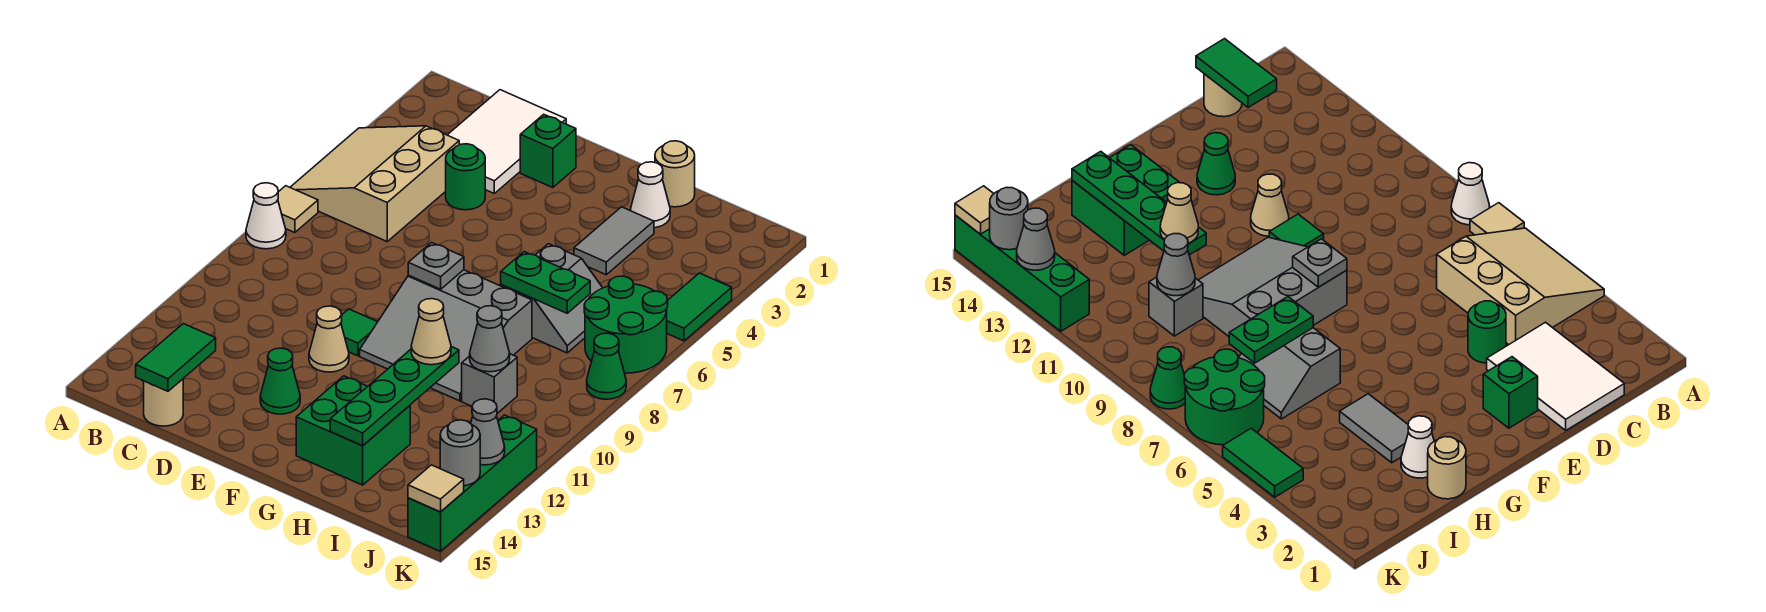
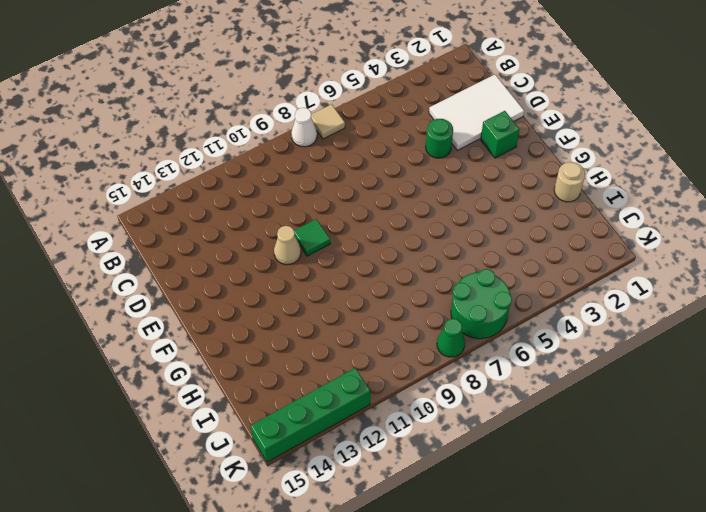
none -> tan slope A4:C6 level 1 top C
none -> tan round brick C15 level 1
none -> green cone E13 level 1
none -> grey slope F8:H10 level 1 top 8

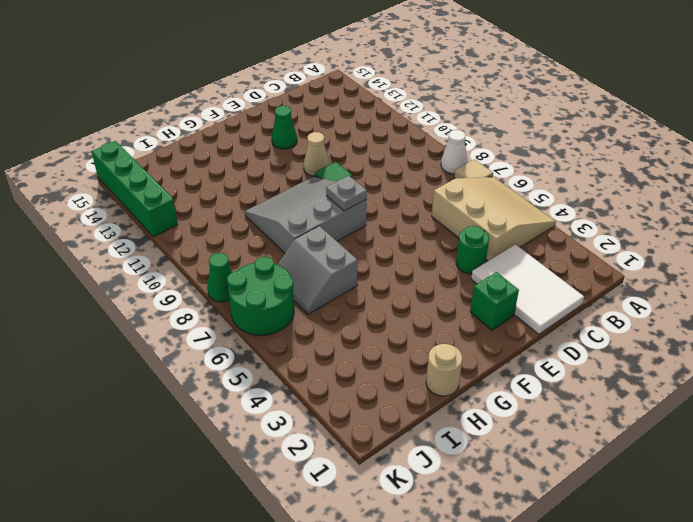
none -> tan round brick C15 level 1
none -> green brick G13:H14 level 1
none -> white cone H2 level 1
none -> grey tile H3:H4 level 1

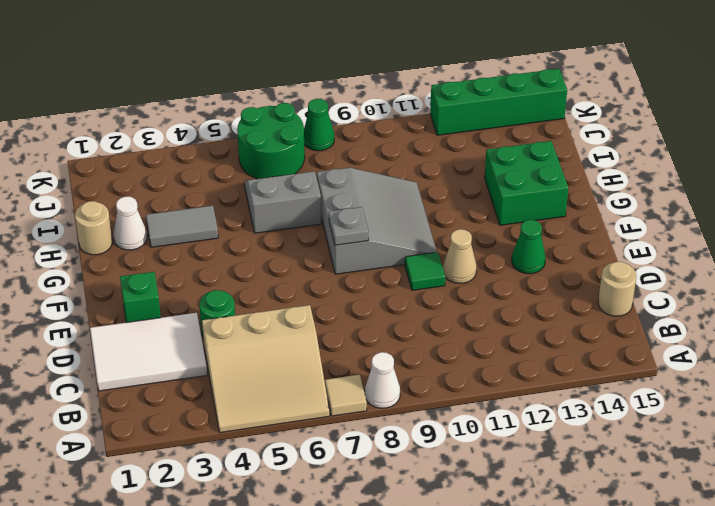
none -> grey brick I10 level 1
none -> green tile K4:K5 level 1
none -> green tile C14:C15 level 2
none -> green plate H7:I7 level 2

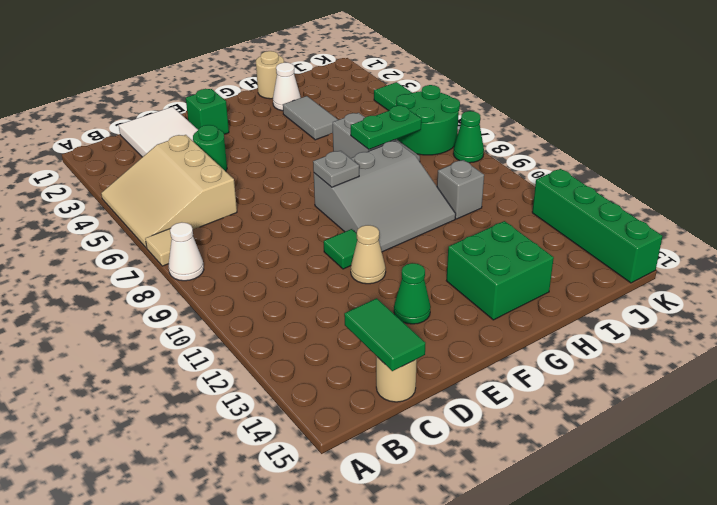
none -> green plate H11:H14 level 2
none -> grey cone I10 level 2
none -> grey cone K13 level 2
none -> grey round brick K14 level 2

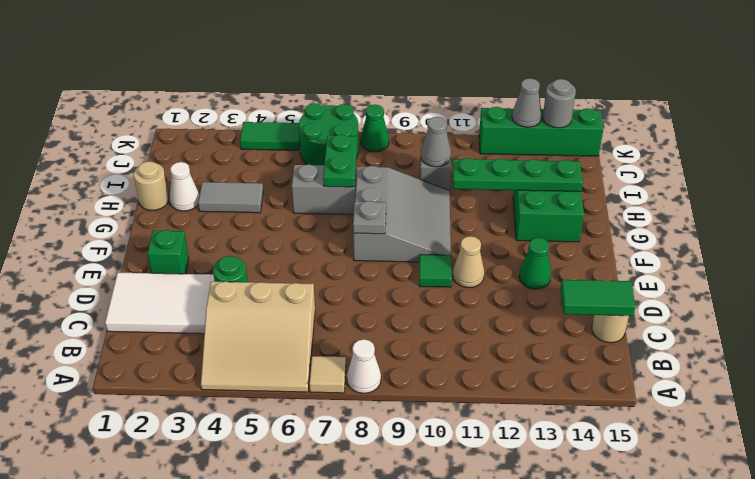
none -> tan tile K15 level 2
none -> tan cone H11 level 3

